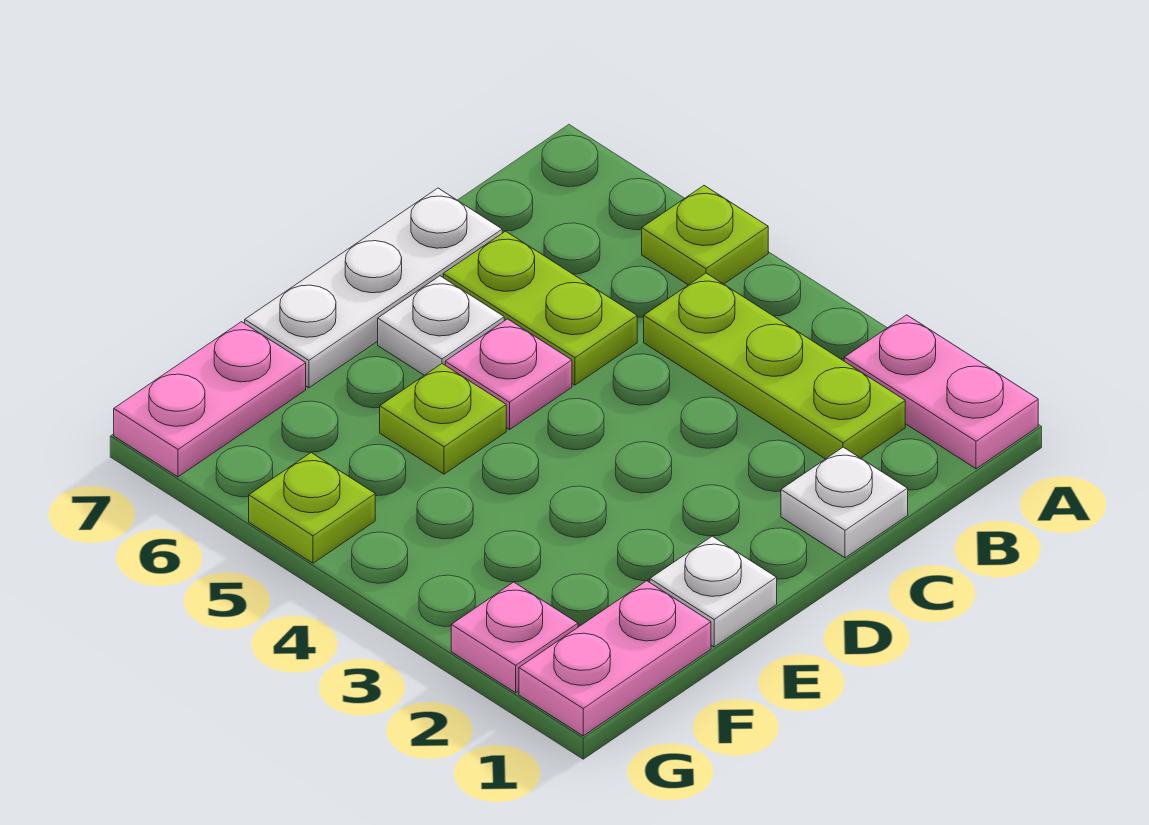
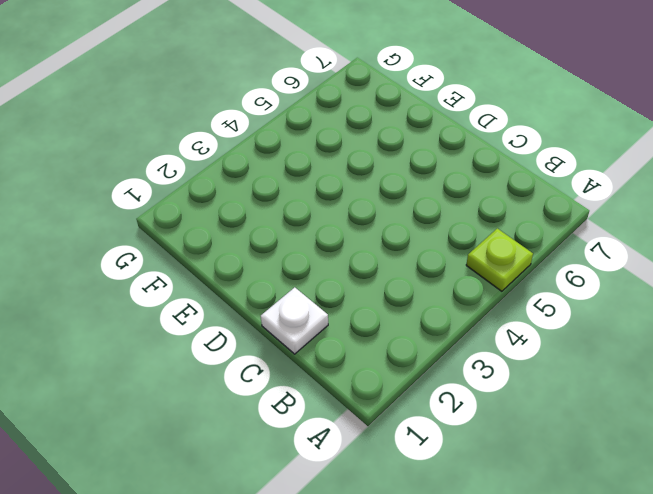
none -> pink plate A1:A2 level 1
none -> lime plate B2:B4 level 1
none -> lime plate C5:C6 level 1

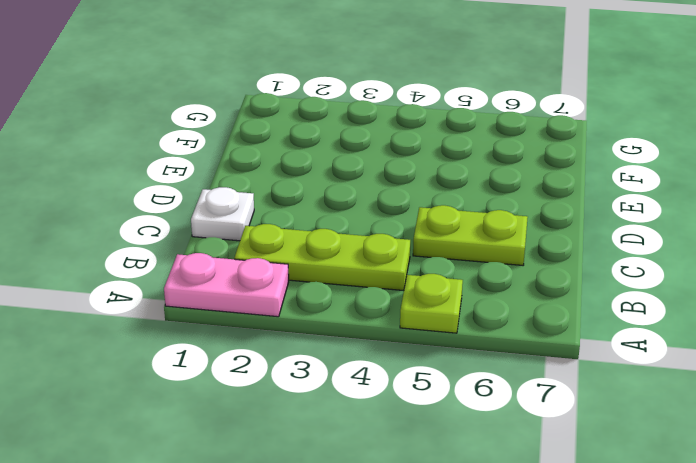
none -> white plate C7:E7 level 1
none -> pink plate D5 level 1
none -> white plate D6 level 1

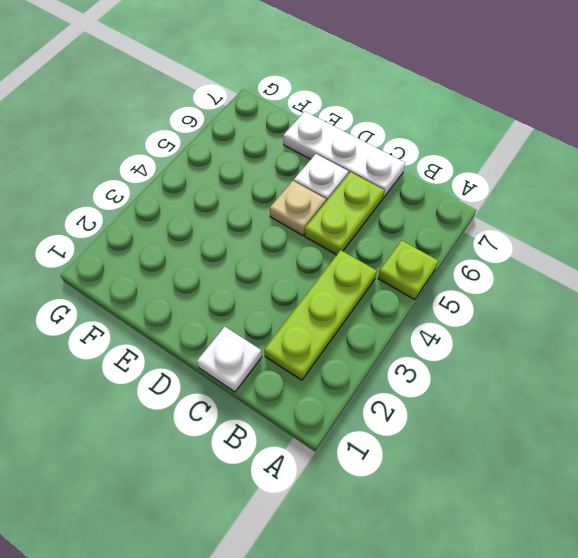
tan plate D5 level 1 -> pink plate D5 level 1
none -> pink plate A1:A2 level 1
none -> white plate E1 level 1
none -> lime plate E5 level 1

